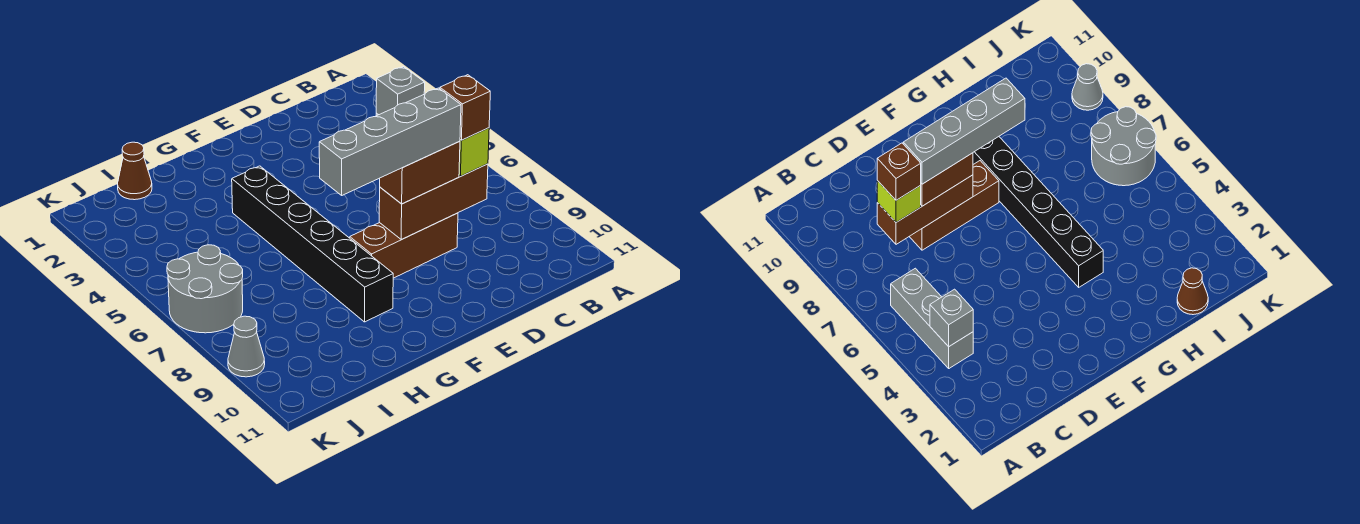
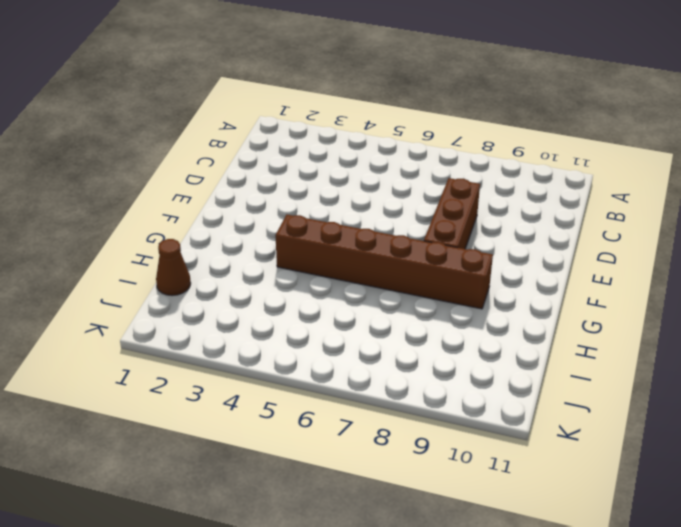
brown brick G4:G9 level 1 -> black brick G4:G9 level 1
none -> grey brick B4:B6 level 1
none -> grey round brick J6:K7 level 1
none -> grey cone K9 level 1

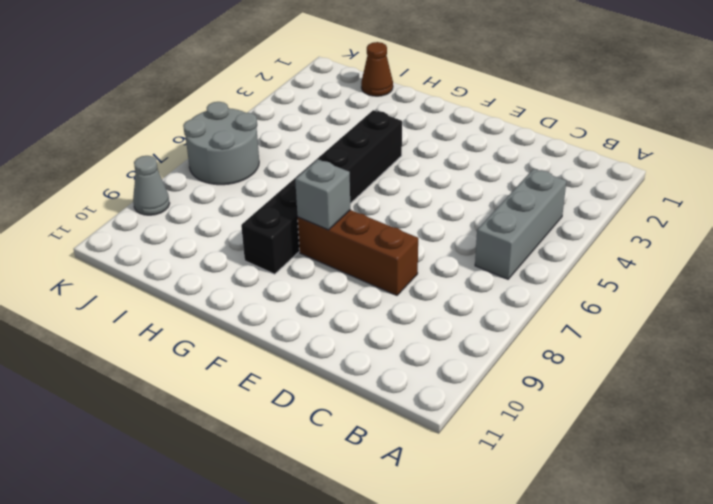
grey brick F8 level 2 -> grey brick B4 level 2
none -> brown brick C8:E8 level 2
none -> lime brick C8 level 3
none -> brown brick D8:E8 level 3

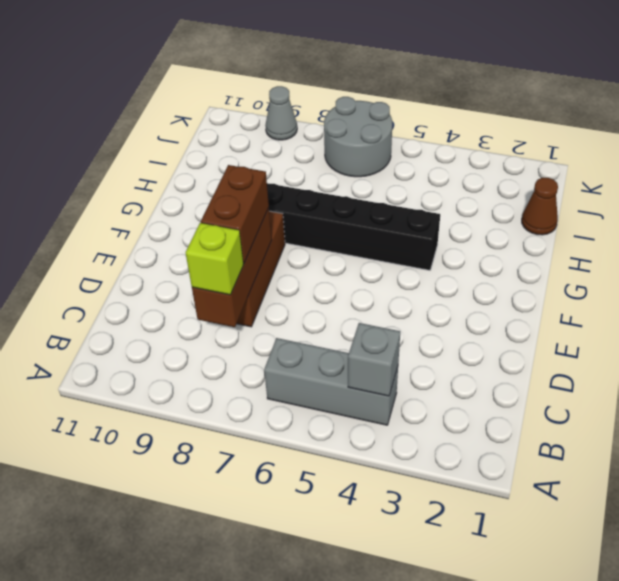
none -> brown brick C8 level 4
none -> grey brick D8:G8 level 4

